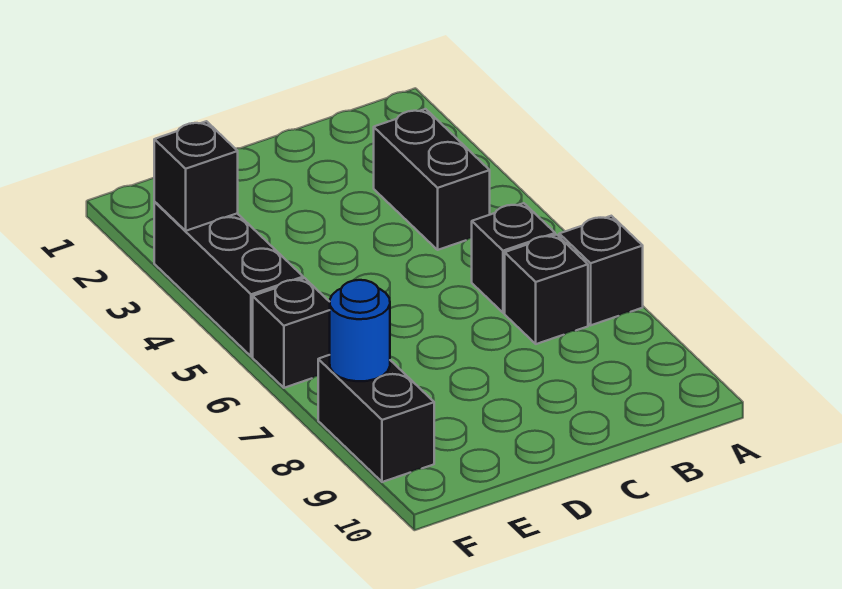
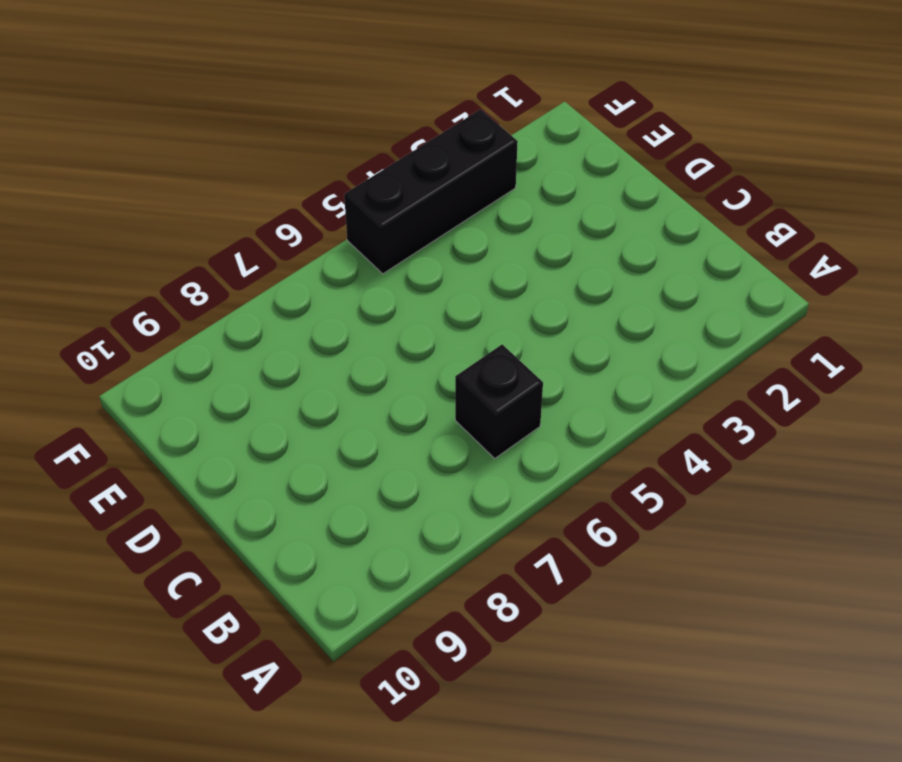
none -> black brick A7 level 1
none -> black brick B3:B4 level 1

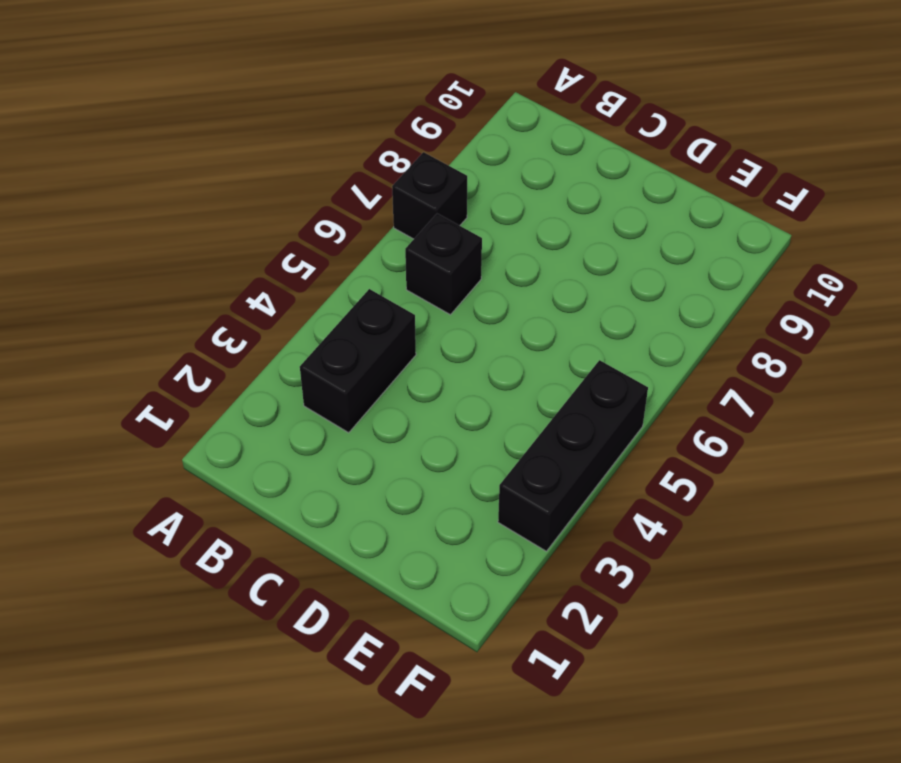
none -> black brick B7 level 1
none -> black brick F6 level 1

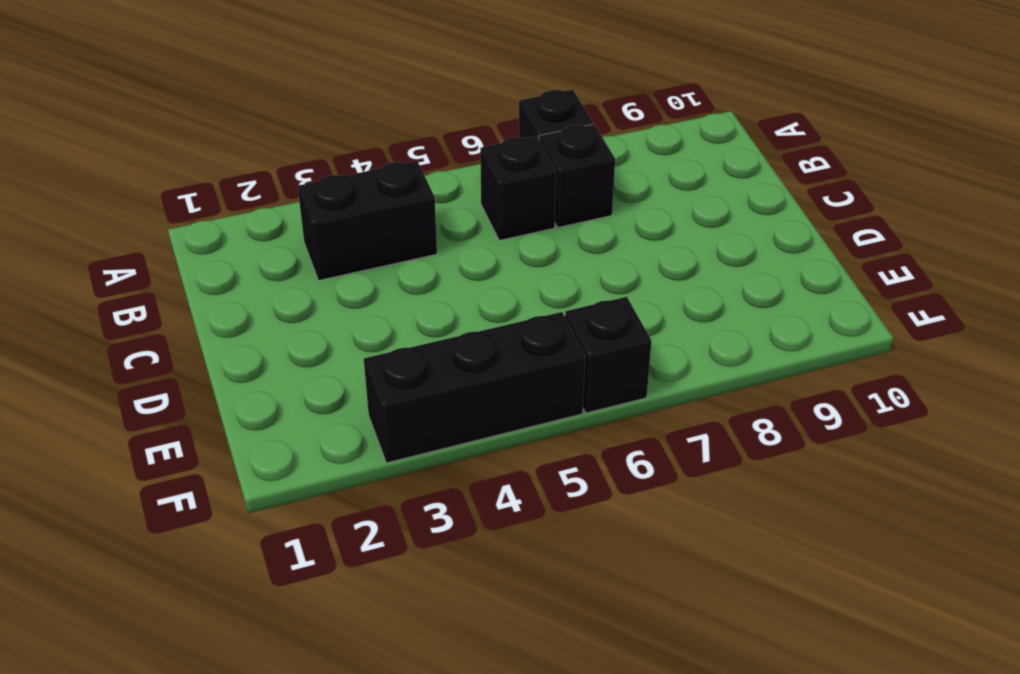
none -> black brick F8:F9 level 1
none -> black brick F3 level 2

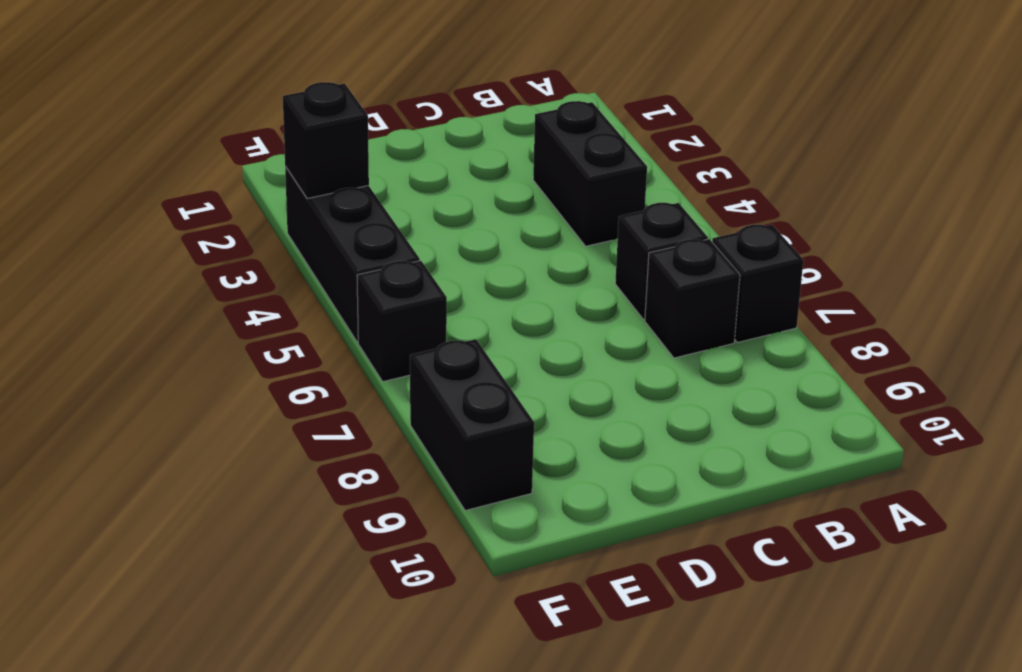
none -> blue round brick F8 level 2

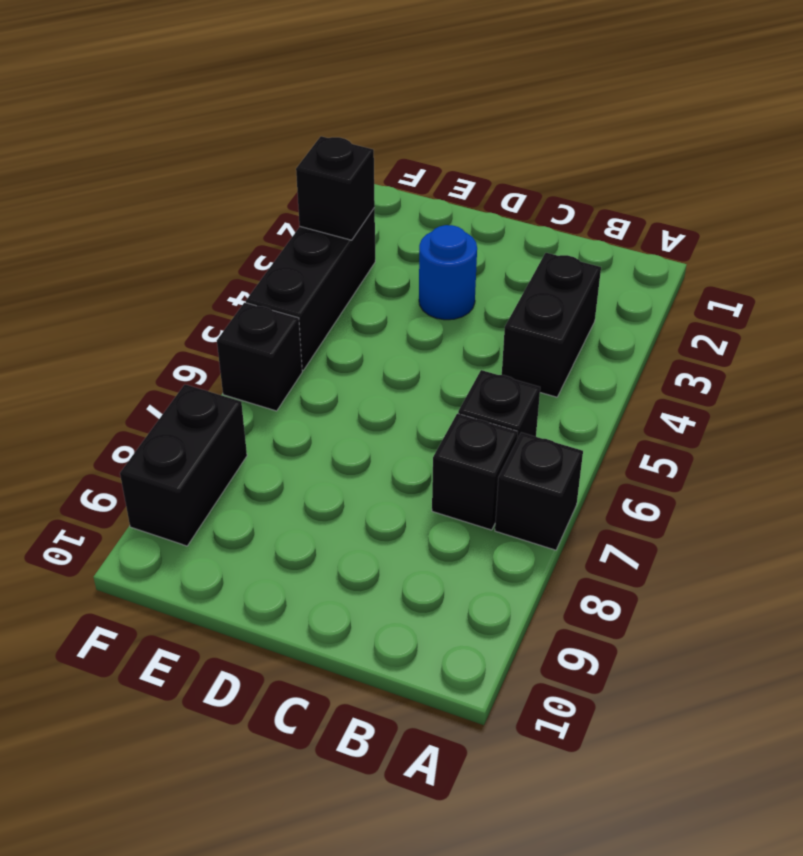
blue round brick D3 level 1 -> blue round brick F8 level 2

